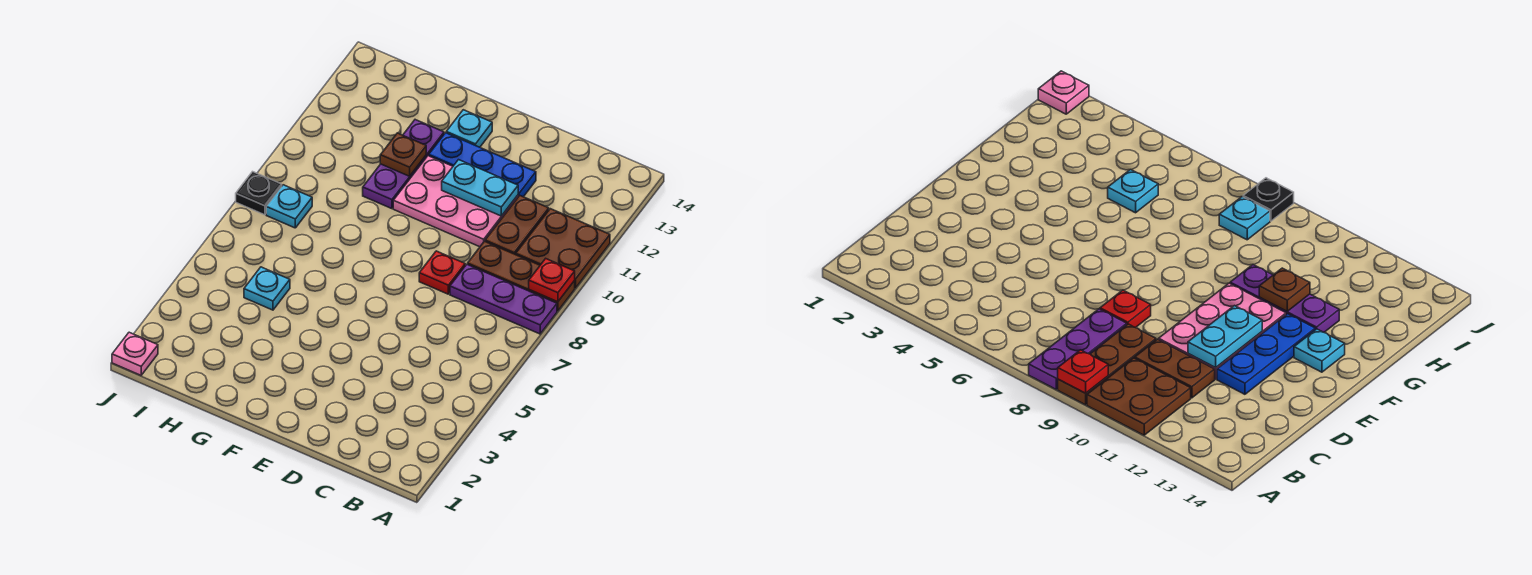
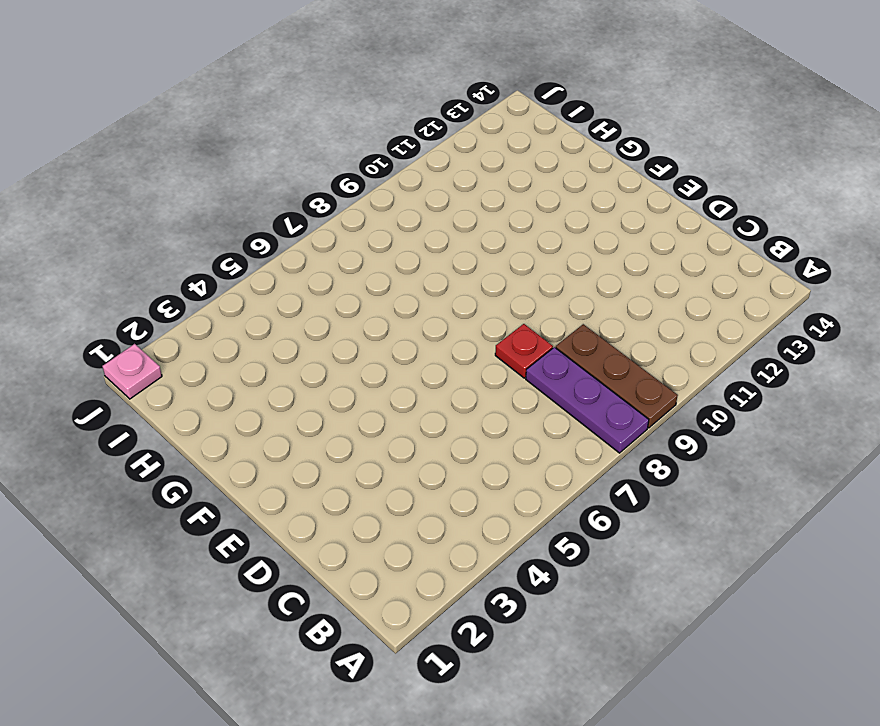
none -> brown plate A10:B11 level 1
none -> brown plate C10:C11 level 1
none -> pink plate D10:F11 level 1

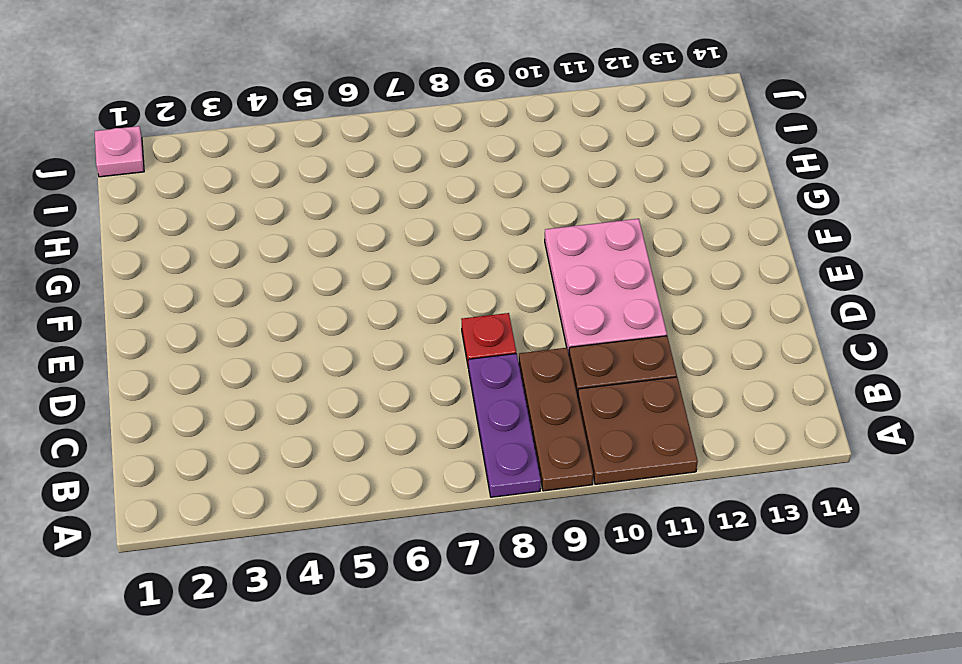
none -> blue plate D12:F12 level 1
none -> cyan plate F13 level 1
none -> purple plate G10:G12 level 1

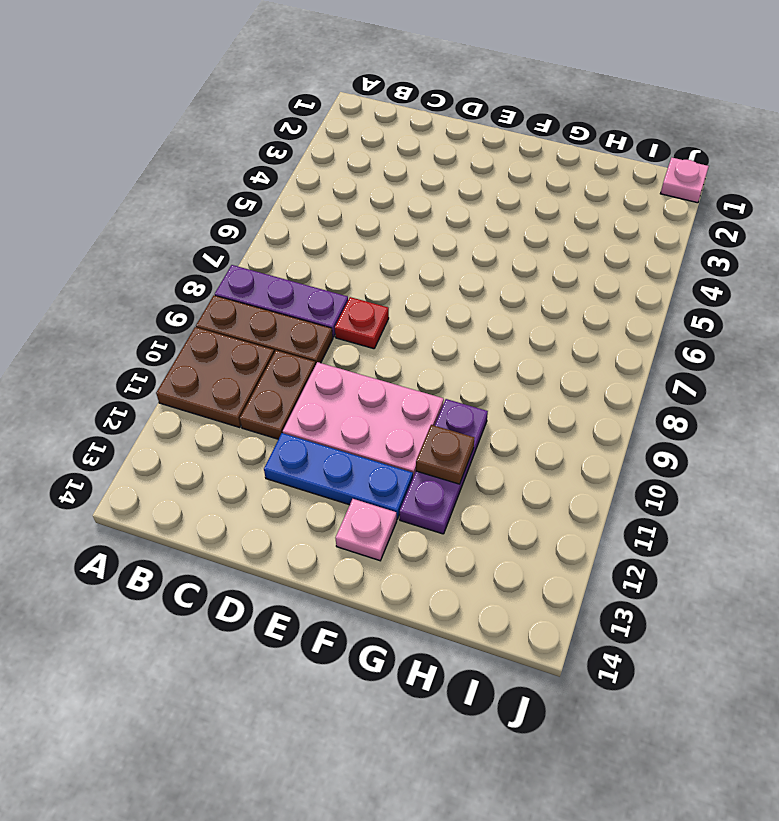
pink plate F13 level 1 -> cyan plate F13 level 1
none -> cyan plate H5 level 1
none -> cyan plate I8 level 1
none -> black plate J8 level 1

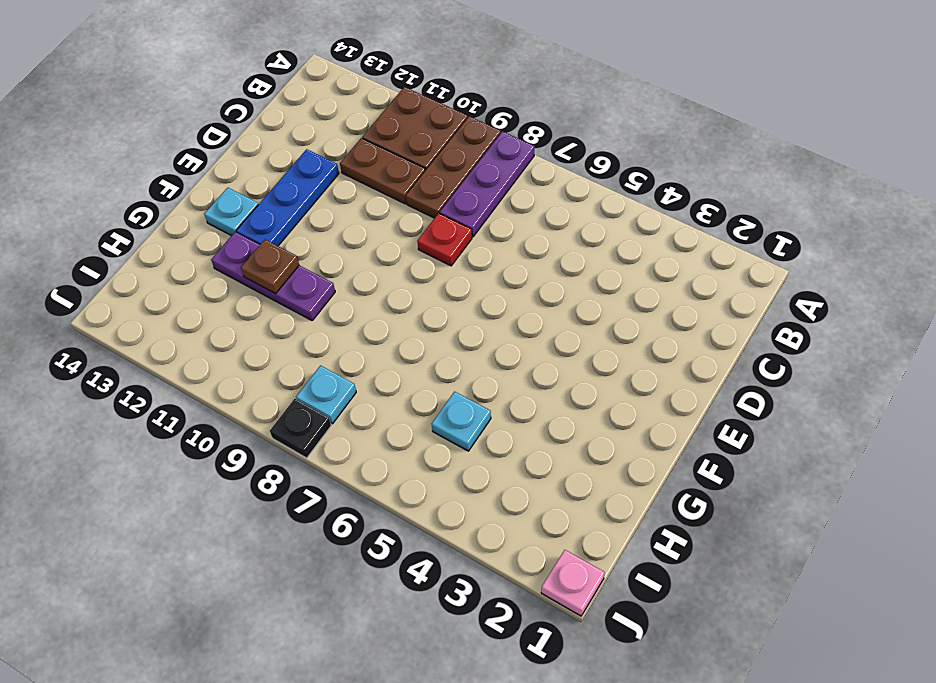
none -> pink plate D10:F11 level 1
none -> red plate A9 level 2
none -> cyan plate D11:E11 level 2

